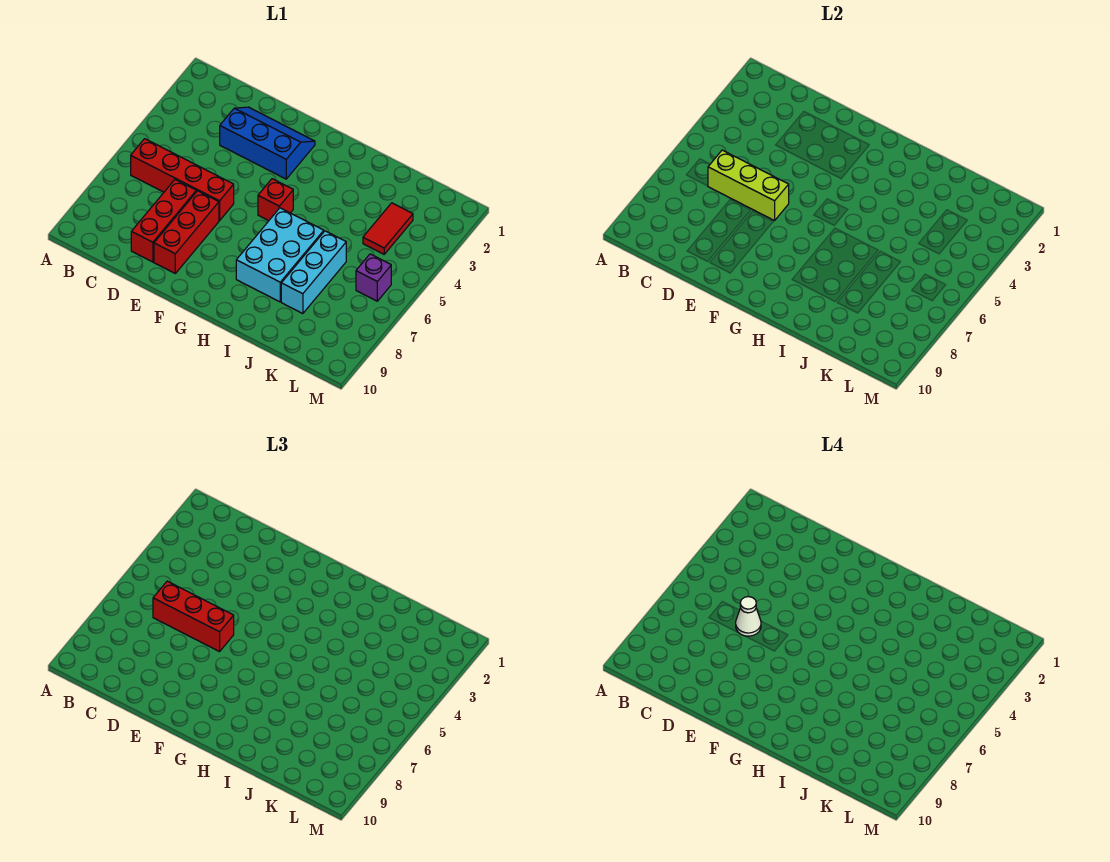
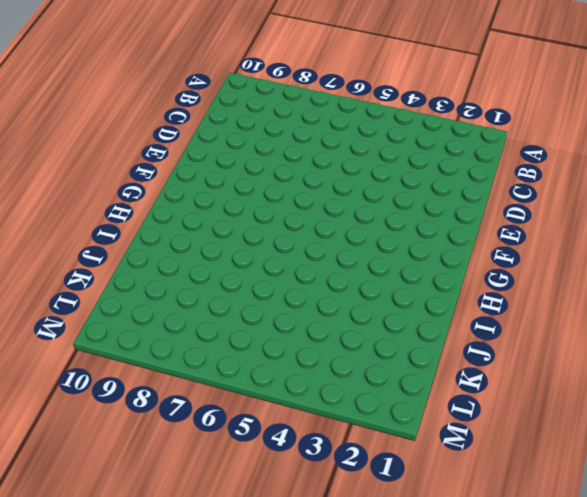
none -> red brick B6:E6 level 1
none -> blue slope D2:F3 level 1 top 3
none -> red brick D7:D9 level 1

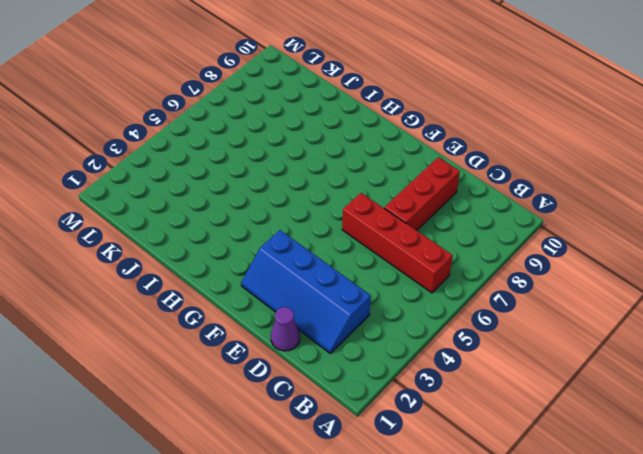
blue slope C2:F3 level 1 top 3 -> blue slope D2:F3 level 1 top 3
purple cone D1 level 1 -> none
none -> red brick E7:E9 level 1
none -> red brick G5 level 1
none -> cyan brick H6:I8 level 1

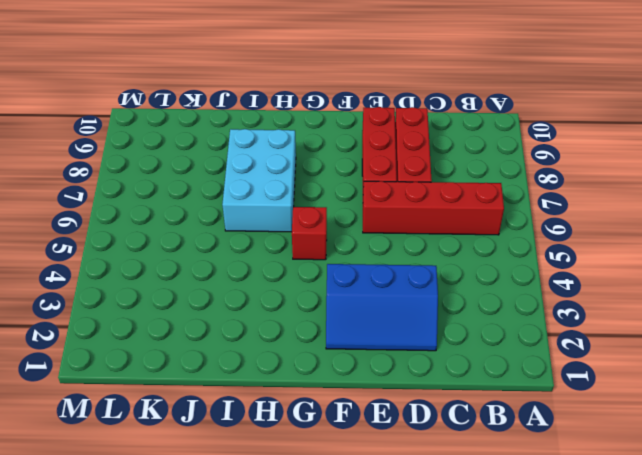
none -> cyan brick J6:J8 level 1
none -> red tile K3:K4 level 1
none -> purple brick L6 level 1

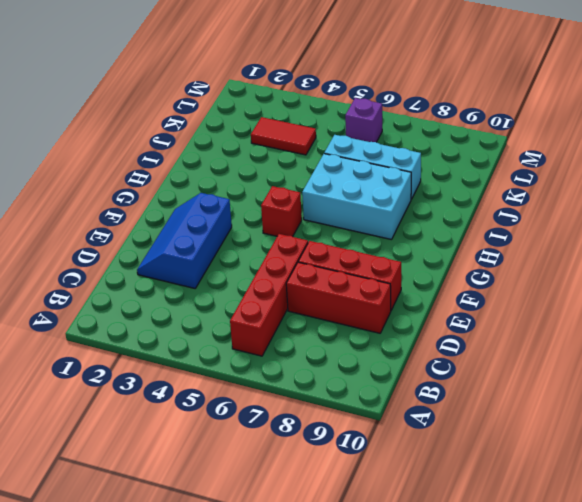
none -> lime brick C6:E6 level 2
none -> red brick C6:E6 level 3
none -> white cone D6 level 4

